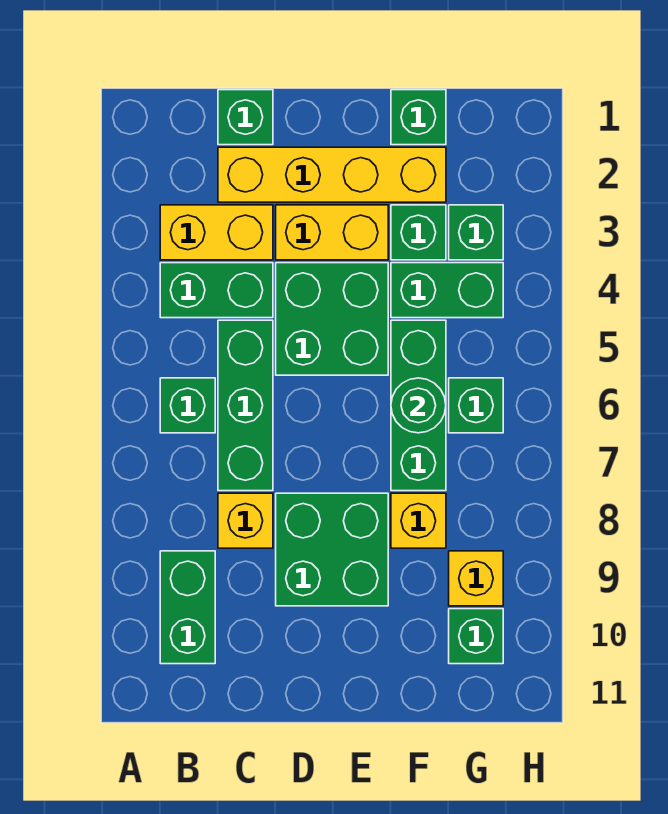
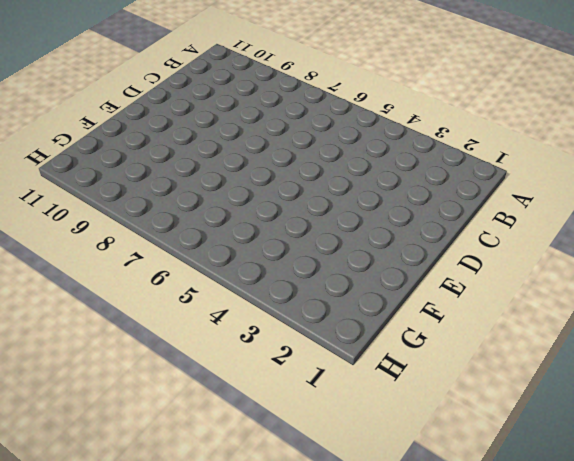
none -> yellow brick B3:C3 level 1
none -> green brick B4:C4 level 1
none -> green brick B6 level 1

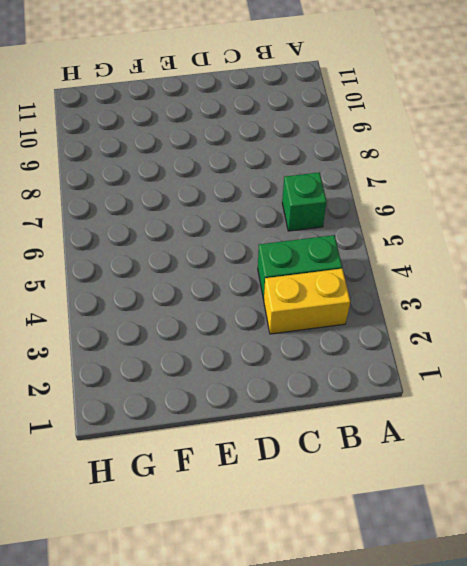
none -> green brick B9:B10 level 1
none -> green brick C1 level 1
none -> yellow brick C2:F2 level 1

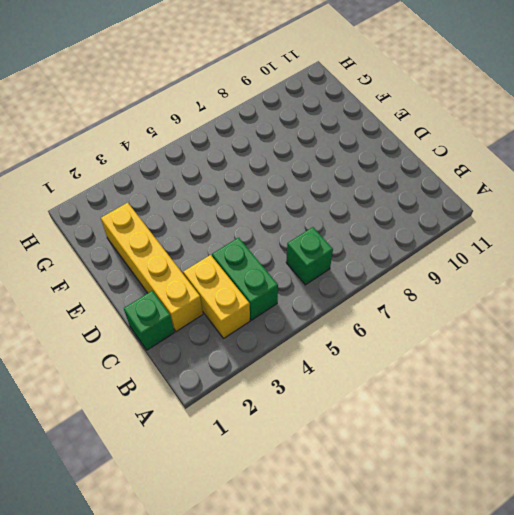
none -> green brick B9:B10 level 1
none -> green brick C5:C7 level 1
none -> yellow brick C8 level 1

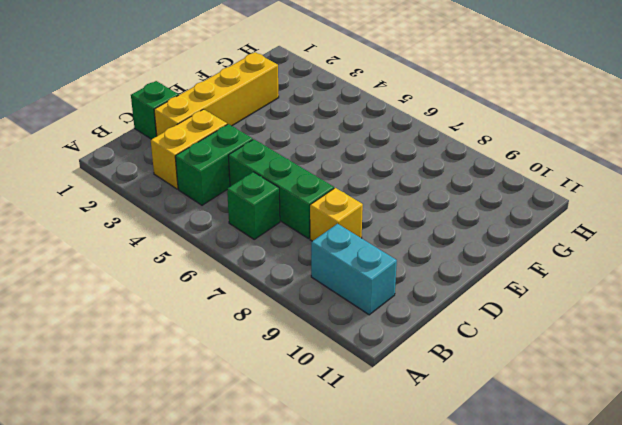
cyan brick B9:B10 level 1 -> green brick B9:B10 level 1
none -> yellow brick D3:E3 level 1
none -> green brick D4:E5 level 1
none -> green brick D8:E9 level 1

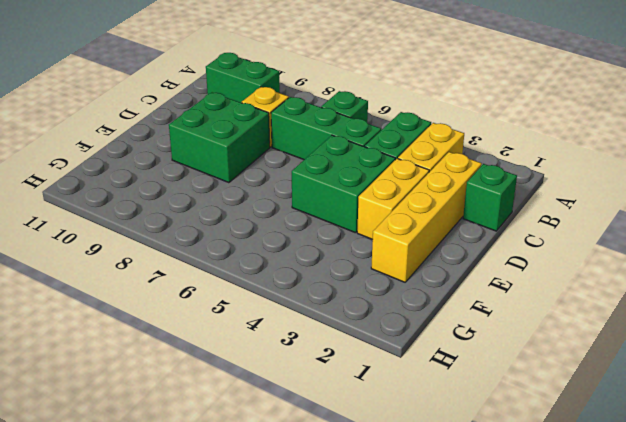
none -> green brick F1 level 1
none -> green brick F3 level 1
none -> green brick F4:G4 level 1

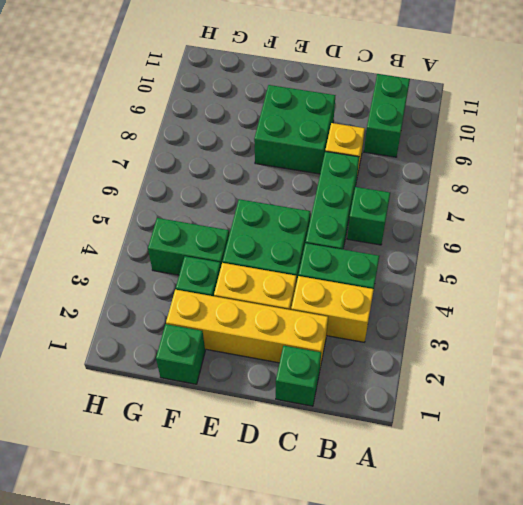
none -> green brick F5:F7 level 1
none -> yellow brick F8 level 1
none -> green brick G3 level 1

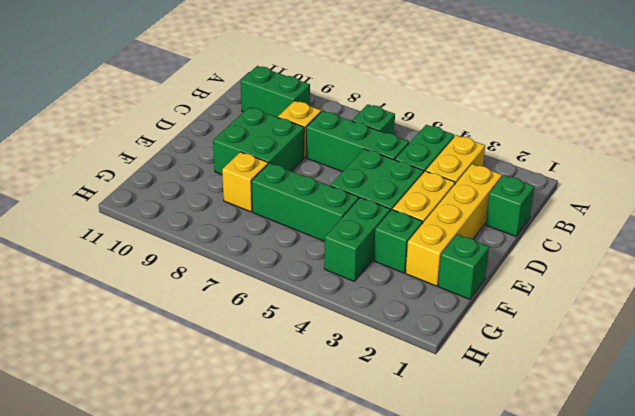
none -> green brick G3 level 1
none -> green brick G6 level 1
none -> yellow brick G9 level 1

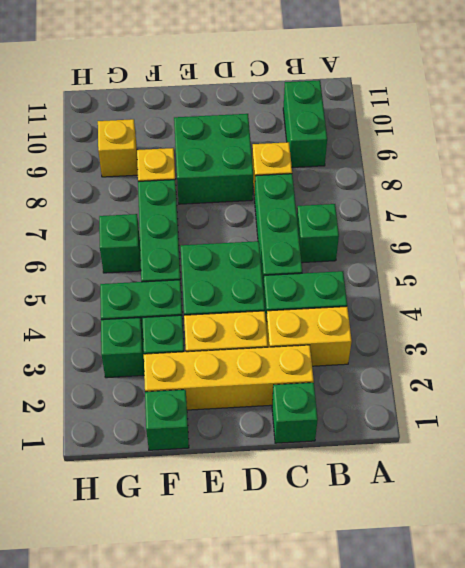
none -> green brick G10 level 1
none -> green round brick F6 level 2

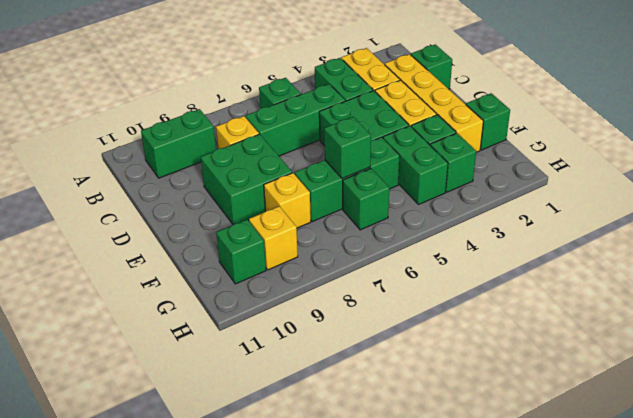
green brick F6 level 2 -> green round brick F6 level 2

